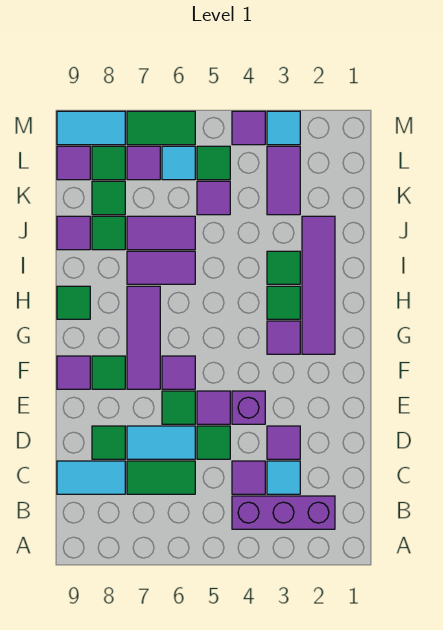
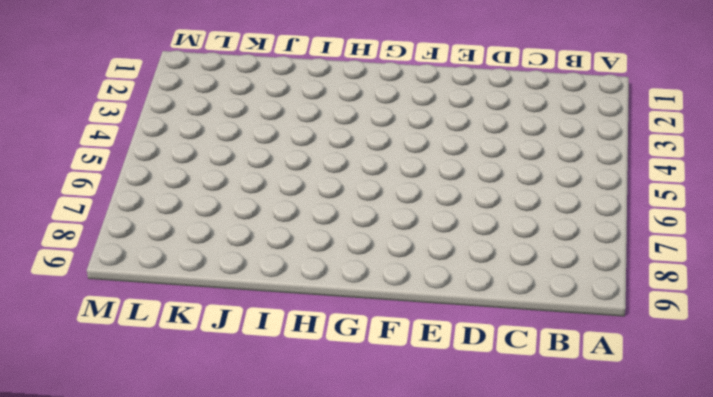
none -> purple brick B2:B4 level 1
none -> cyan tile C3 level 1
none -> purple tile C4 level 1
none -> green tile C6:C7 level 1

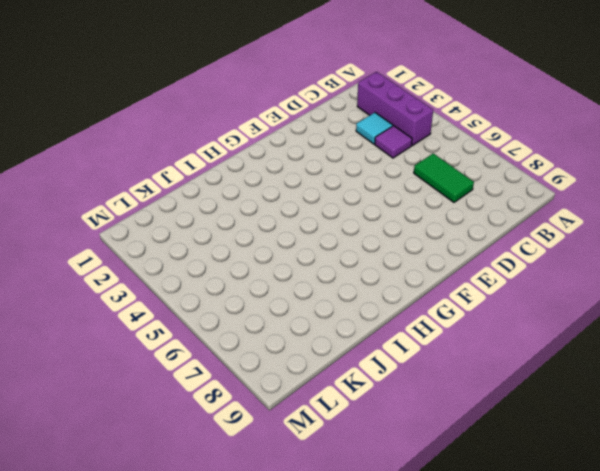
none -> cyan tile C8:C9 level 1
none -> purple tile D3 level 1
none -> green tile D5 level 1
none -> cyan tile D6:D7 level 1

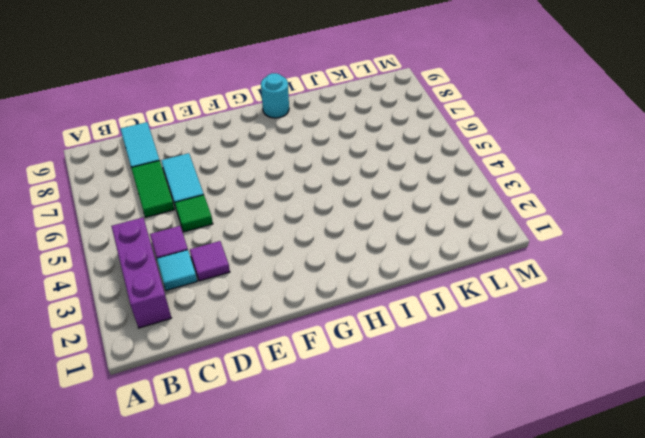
cyan round brick H9 level 1 -> green tile H9 level 1
none -> green tile D8 level 1
none -> purple brick E4 level 1
none -> purple tile E5 level 1
none -> green tile E6 level 1

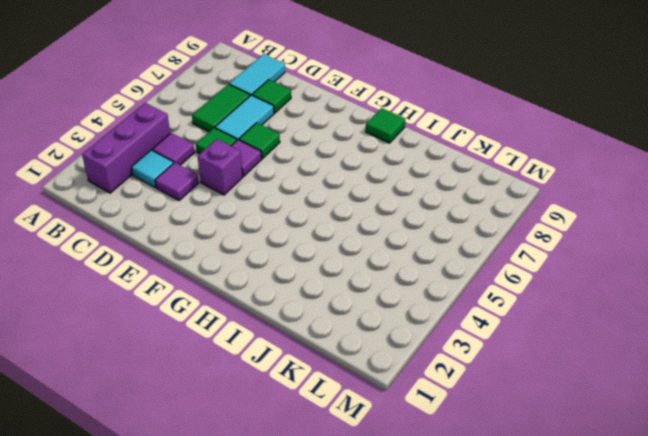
none -> purple tile F6 level 1
none -> purple tile F7:H7 level 1
none -> green tile F8 level 1
none -> purple tile F9 level 1

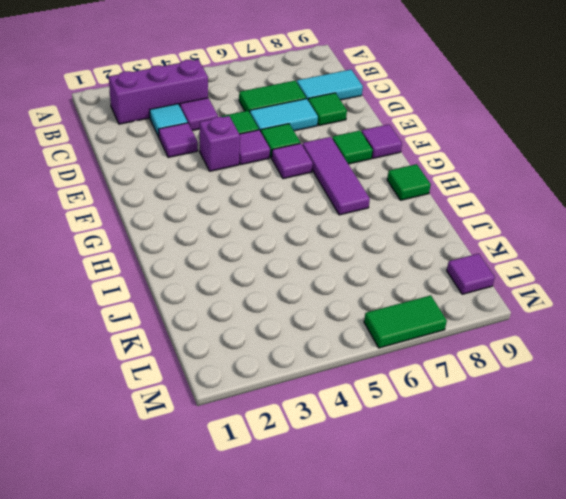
none -> purple tile G2:J2 level 1
none -> purple tile G3 level 1
none -> green tile H3 level 1
none -> green tile I3 level 1

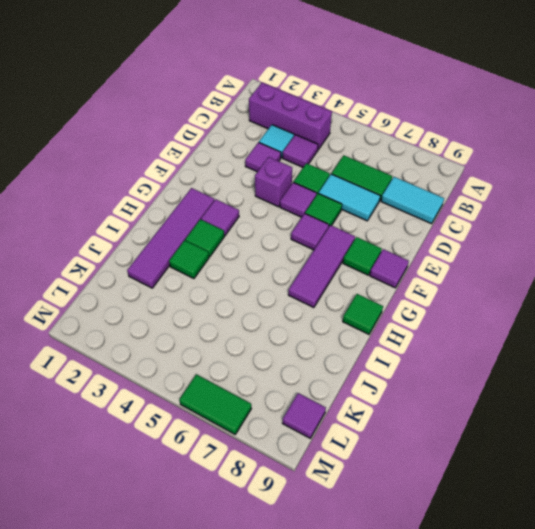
none -> green tile D8 level 1
none -> purple tile I6:I7 level 1
none -> purple tile J6:J7 level 1
none -> green tile J8 level 1

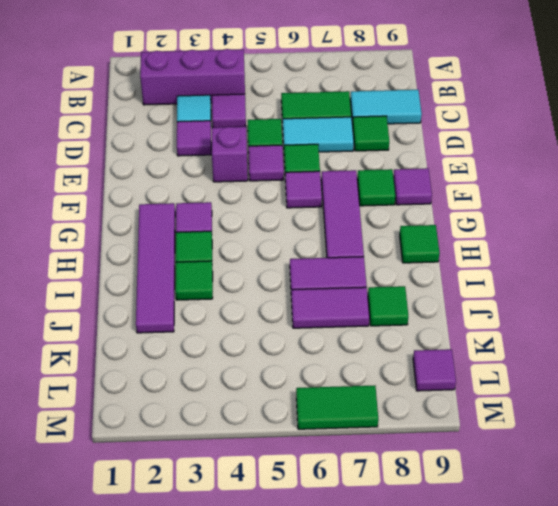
none -> purple tile J9 level 1
none -> purple tile K3:L3 level 1
none -> purple tile K5 level 1
none -> green tile K8 level 1

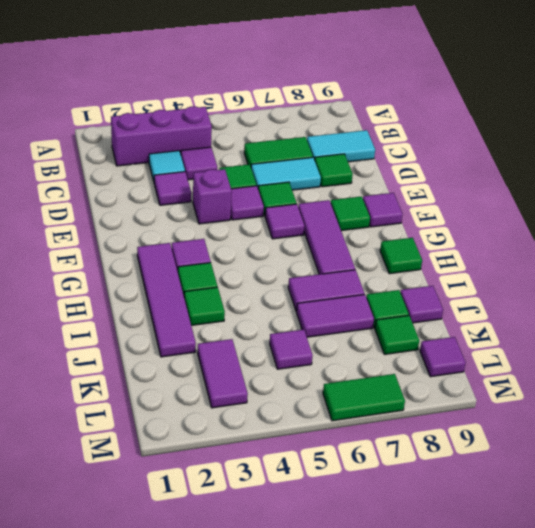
none -> green tile L5 level 1
none -> cyan tile L6 level 1
none -> purple tile L7 level 1
none -> green tile L8 level 1

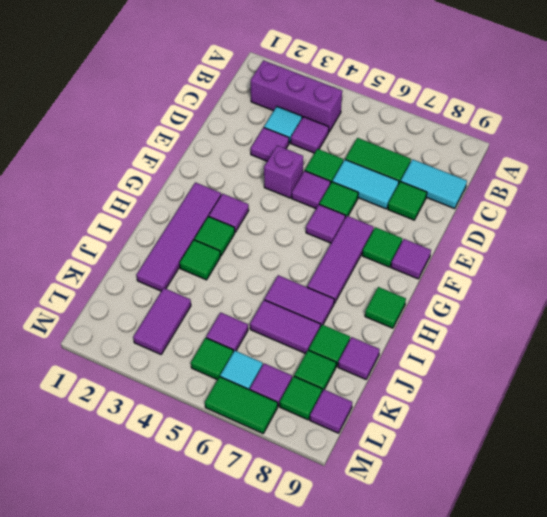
none -> cyan tile M3 level 1
none -> purple tile M4 level 1
none -> cyan tile M8:M9 level 1

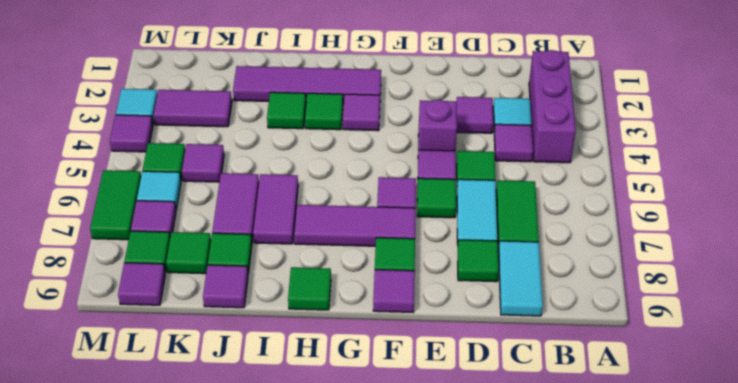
none -> cyan tile M8:M9 level 1

